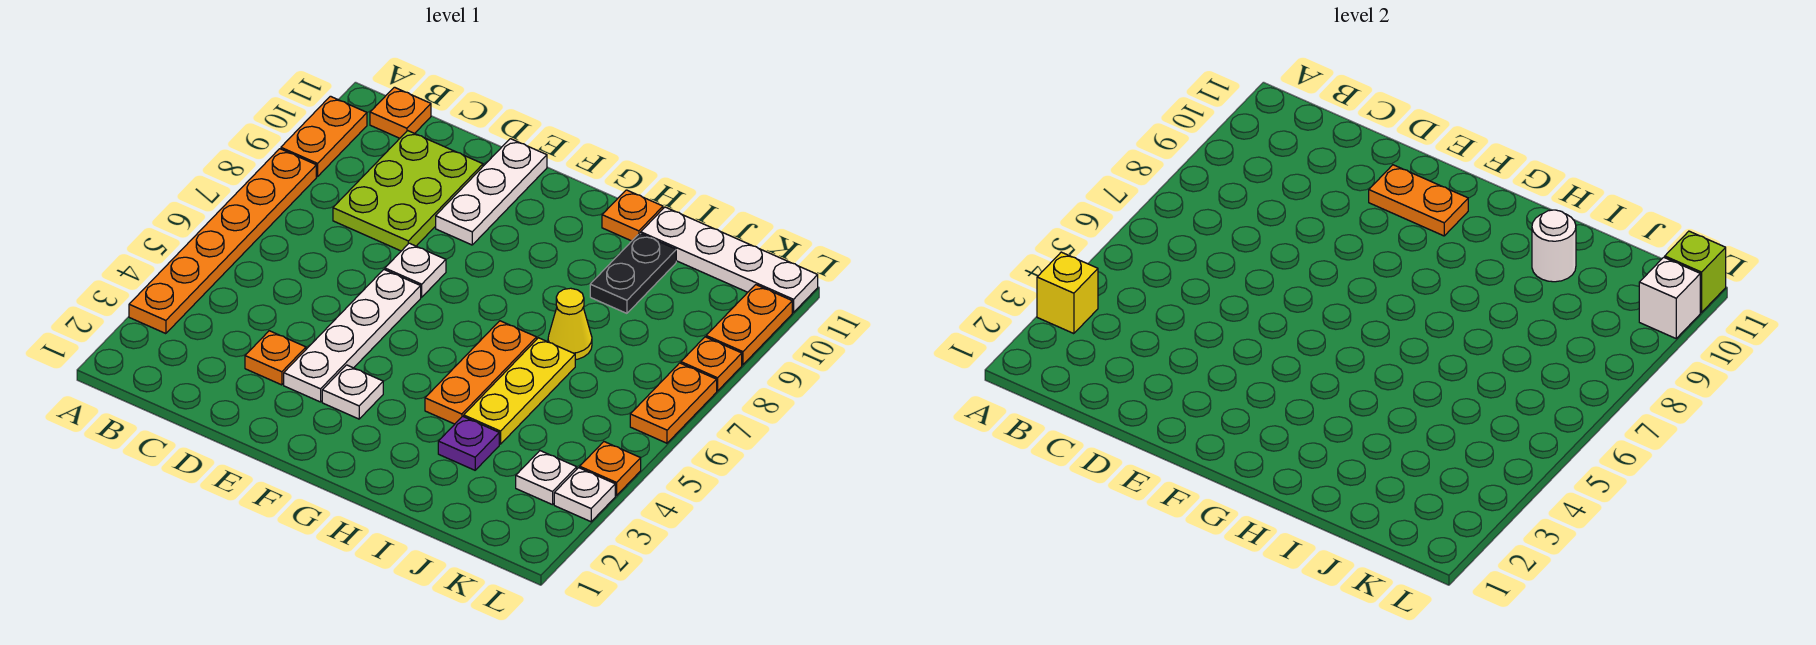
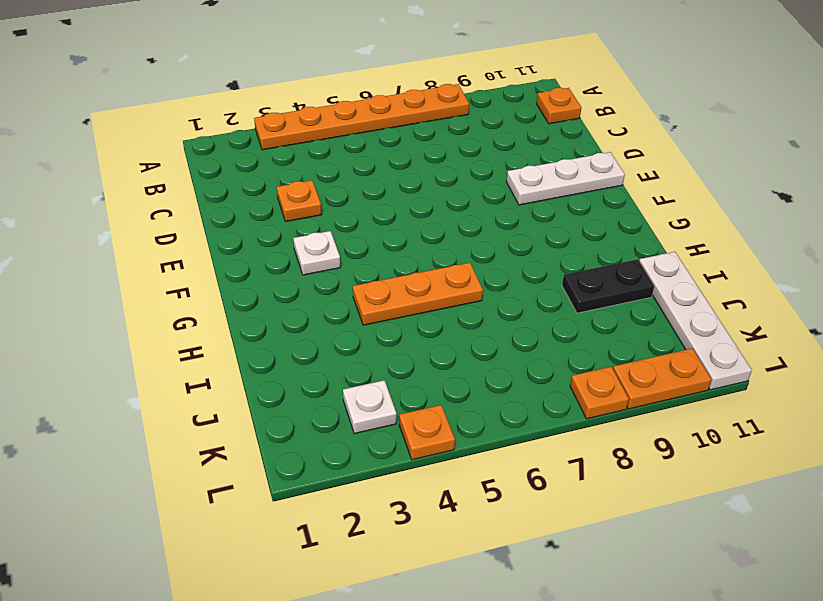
none -> orange plate A9:A10 level 1
none -> lime plate C8:D10 level 1
none -> white plate E3:E6 level 1

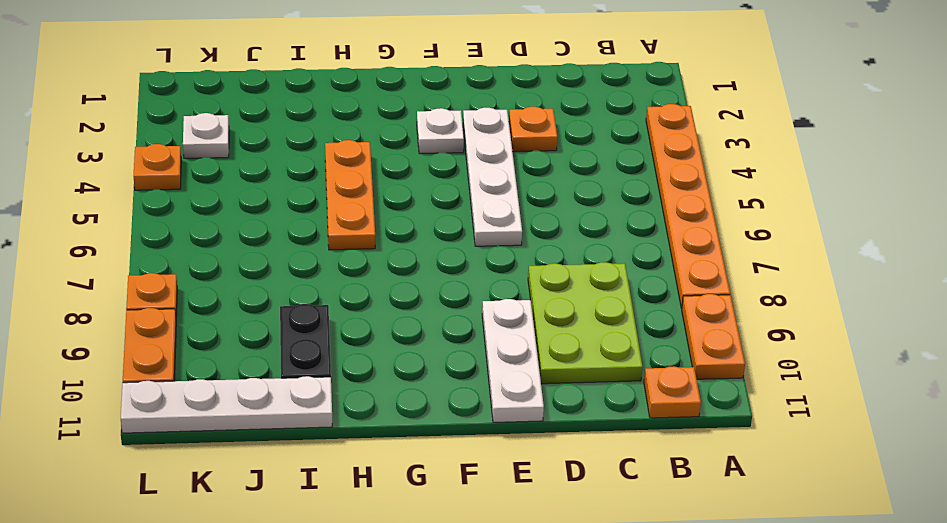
none -> white plate E7 level 1
none -> orange plate H11 level 1
none -> purple plate I3 level 1

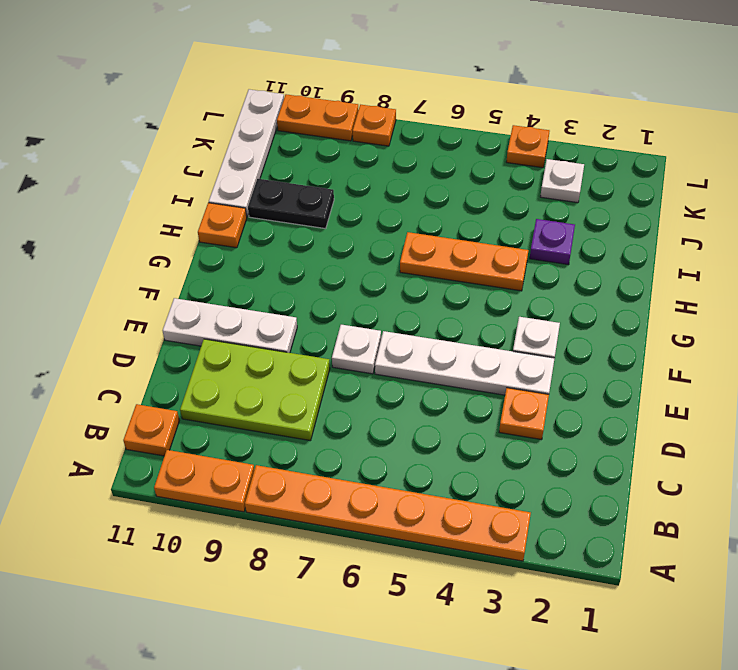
none -> yellow plate I4:I6 level 1
none -> yellow cone I7 level 1
none -> white plate L3 level 1

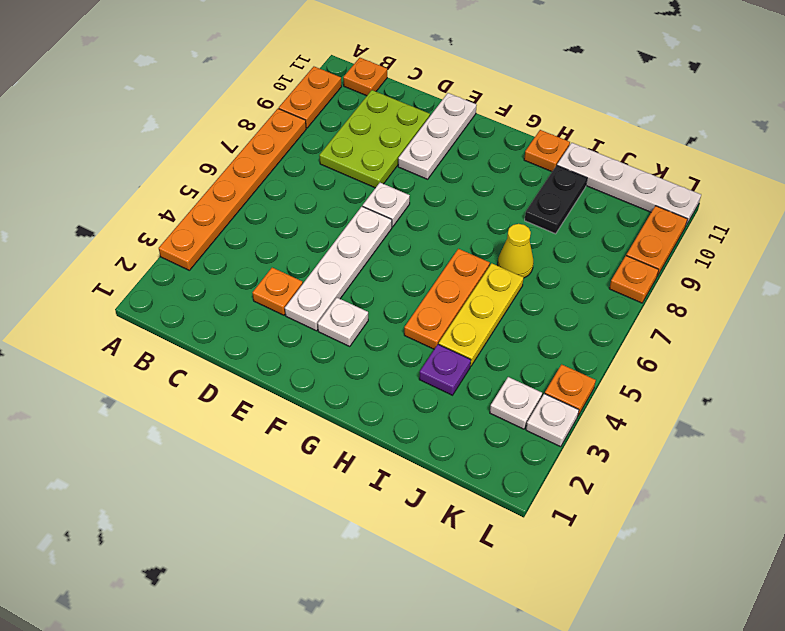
none -> orange plate L6:L7 level 1
none -> yellow brick A3 level 2
none -> orange plate E10:F10 level 2

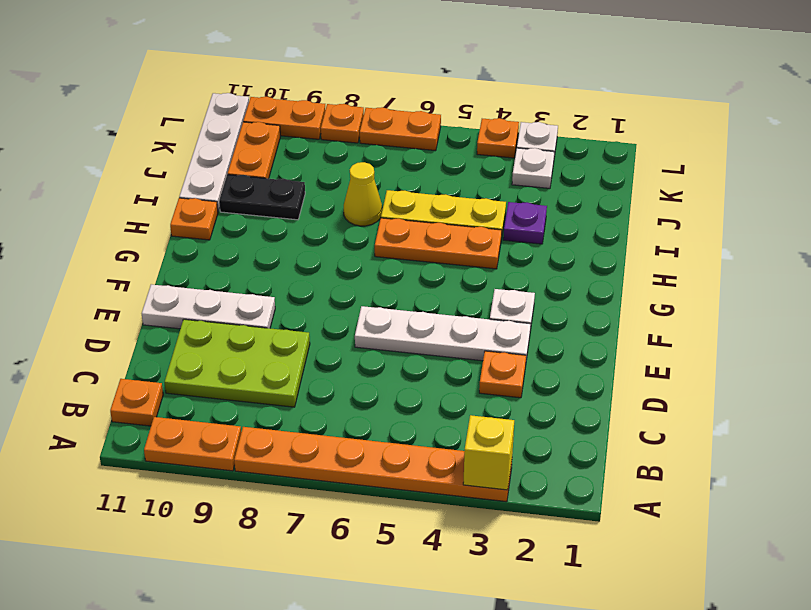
orange plate J10:K10 level 1 -> orange plate E10:F10 level 2
none -> white plate E7 level 1
none -> white round brick I10 level 2
none -> white brick L10 level 2

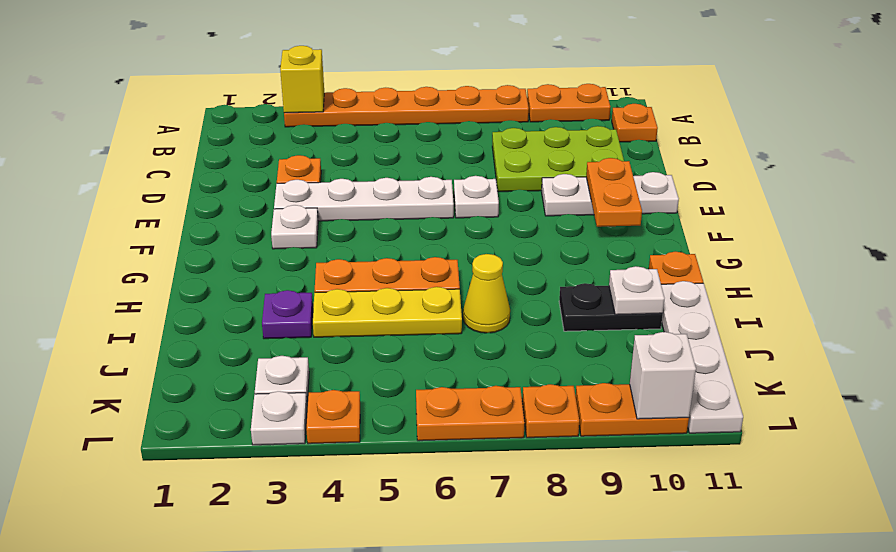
white plate I10 level 2 -> white round brick I10 level 2
none -> lime brick L11 level 2

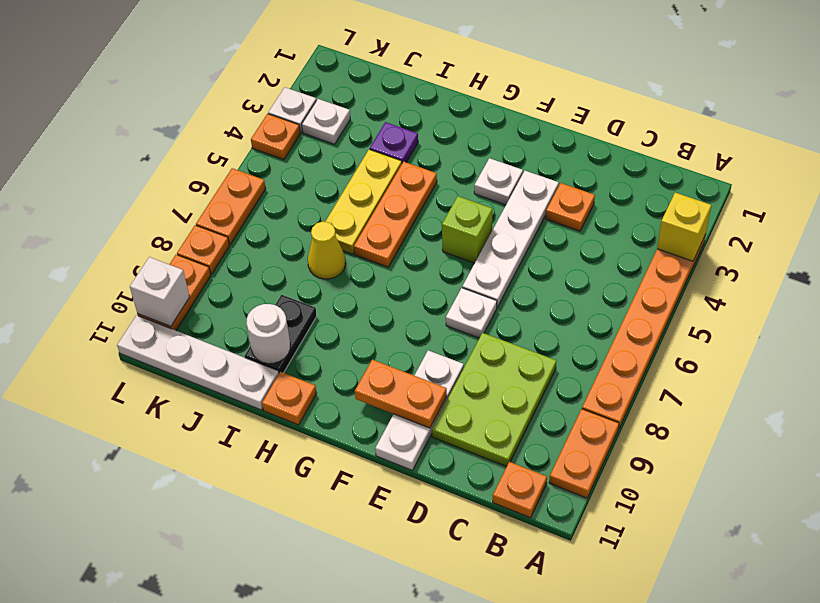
lime brick F5 level 1 -> lime brick L11 level 2

